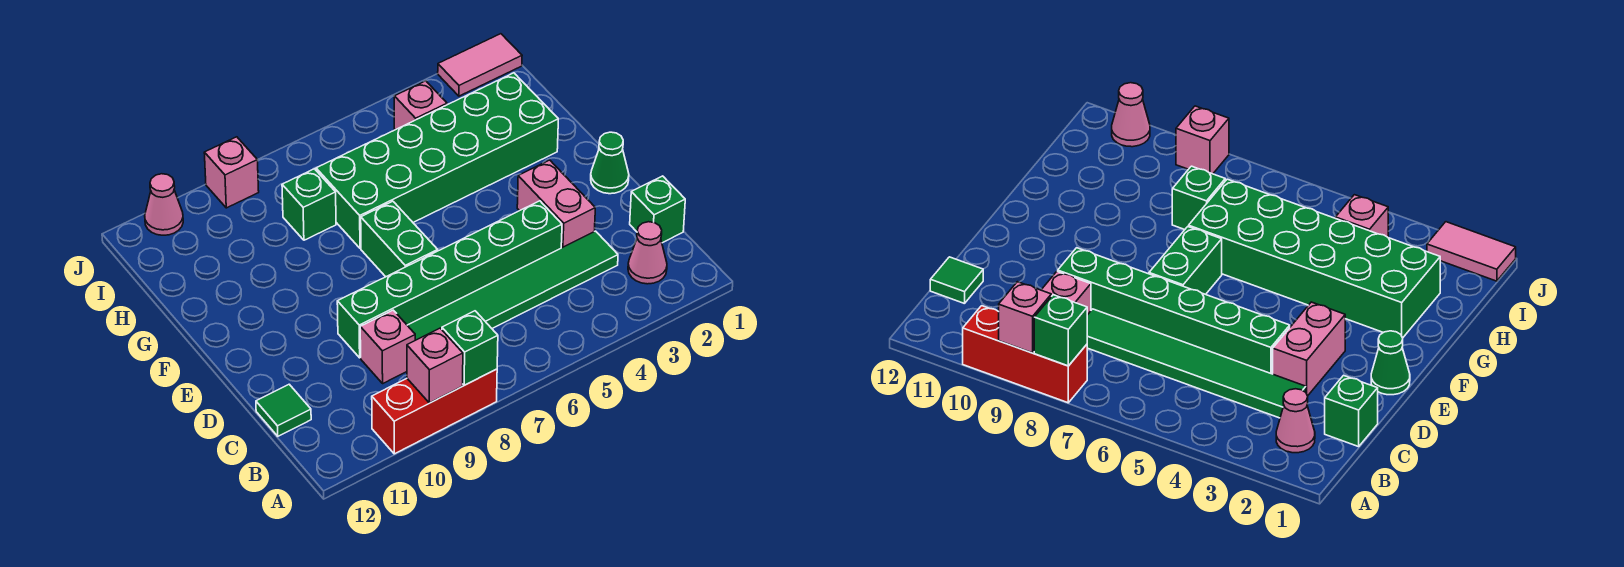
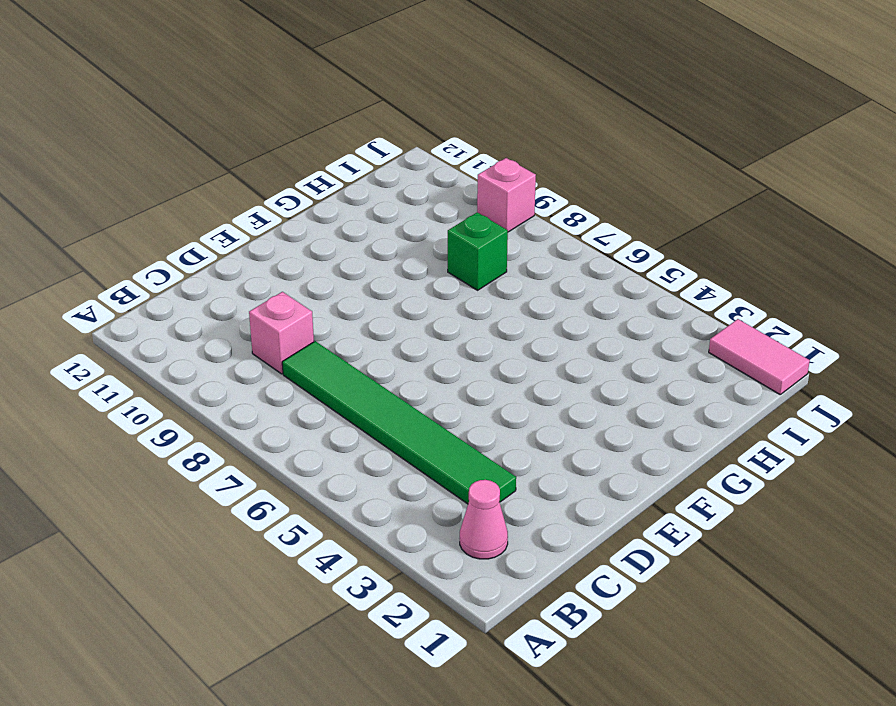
none -> red brick A8:A10 level 1
none -> green brick C1 level 1
none -> green tile C12 level 1

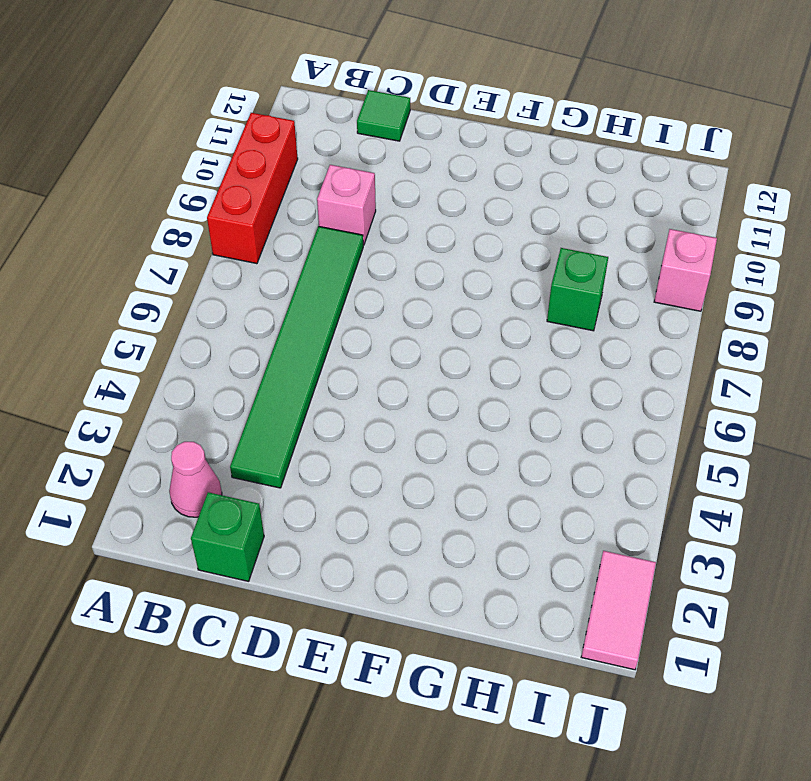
none -> pink brick D3:E3 level 1
none -> green brick D4:D9 level 1
none -> green cone E1 level 1

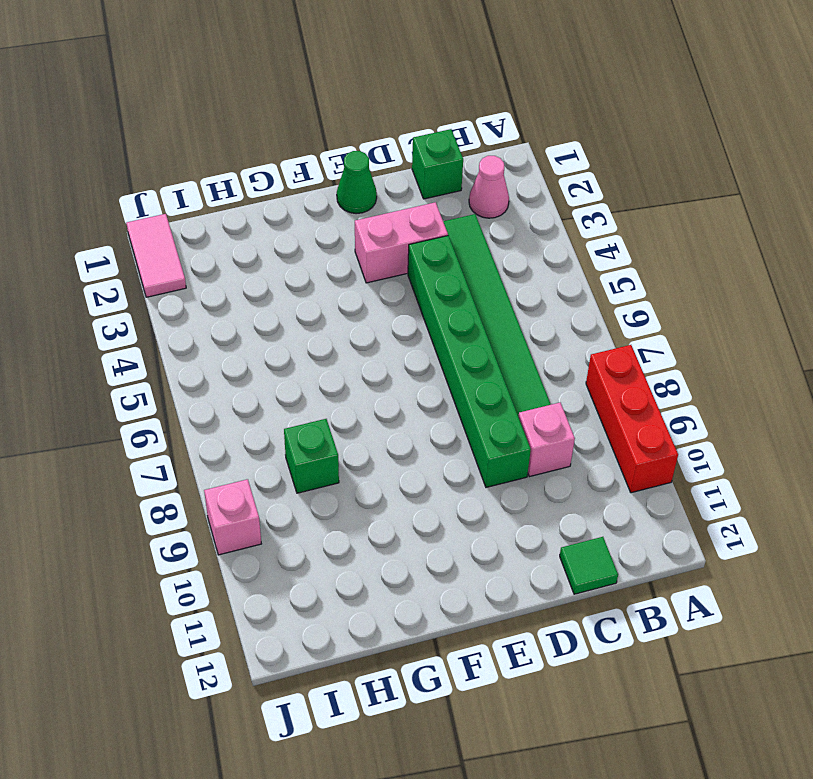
none -> green brick E7:F7 level 1
none -> green brick G2:H7 level 1
none -> pink brick I4 level 1

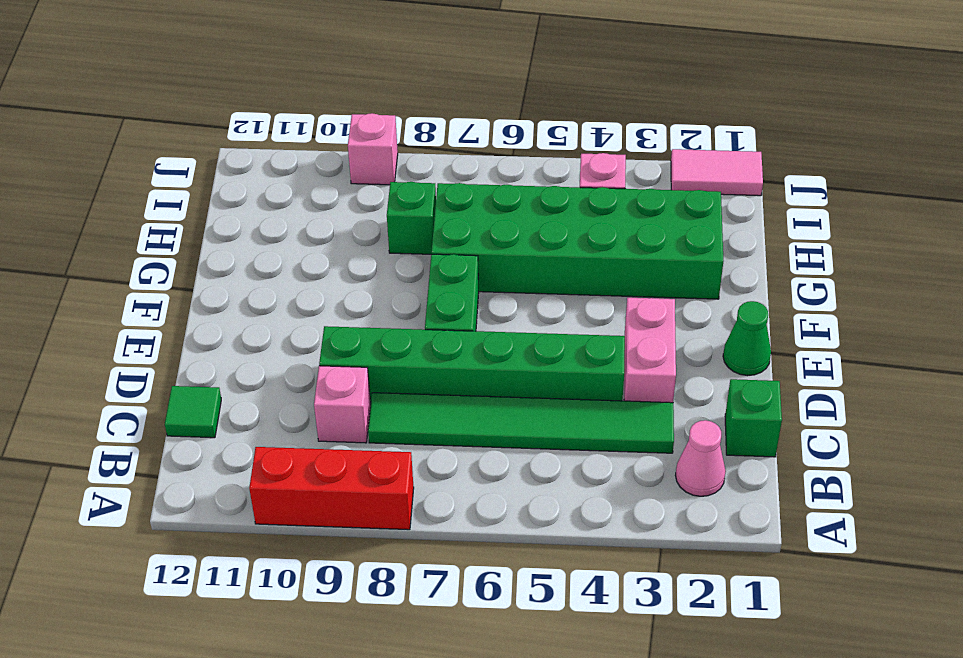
none -> pink cone J11 level 1
none -> green brick A8 level 2
none -> pink brick A9 level 2

